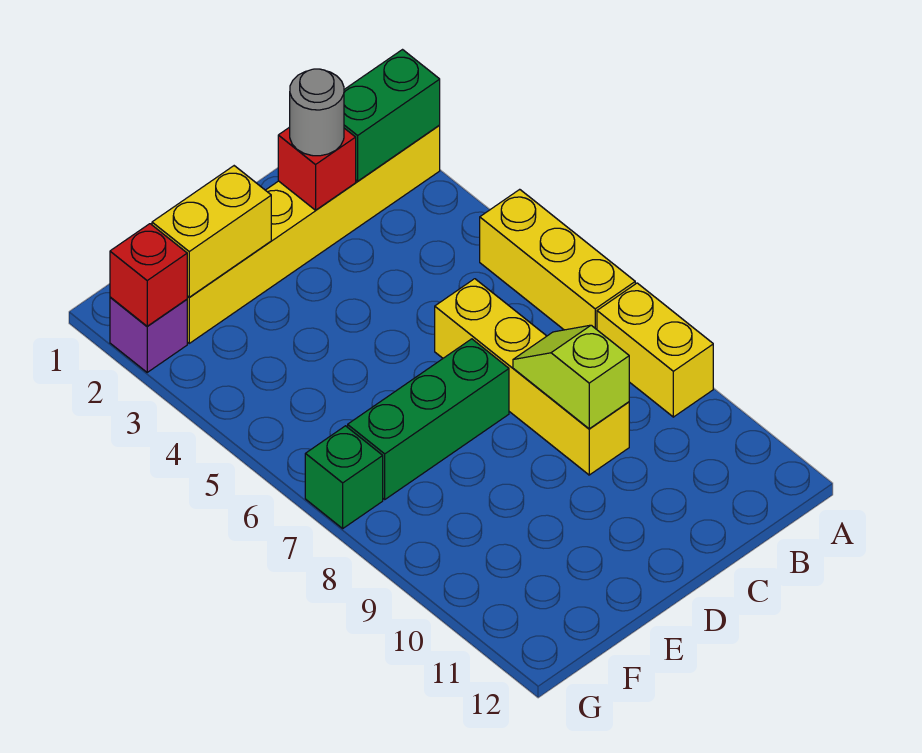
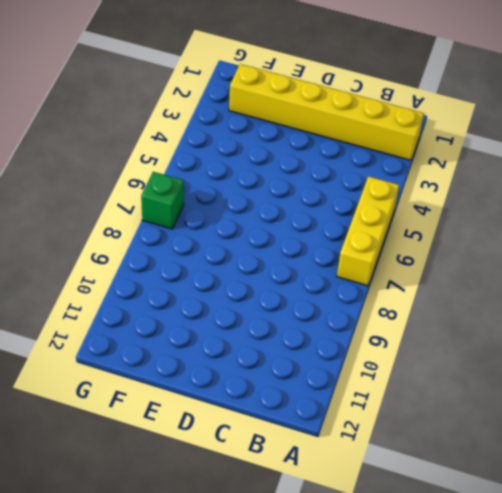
none -> yellow brick A8:A9 level 1
none -> yellow brick C6:C9 level 1
none -> green brick D7:F7 level 1

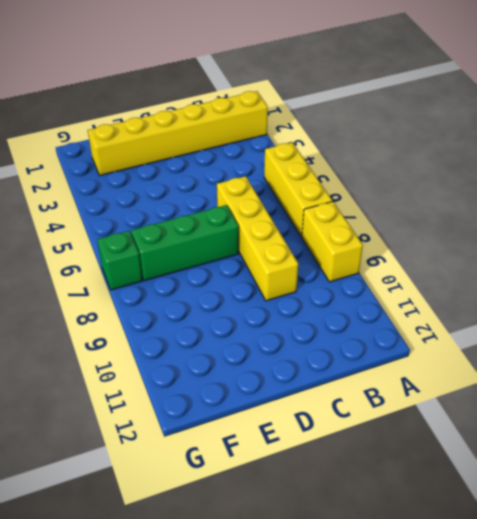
none -> purple brick G2 level 1
none -> green brick A2:B2 level 2
none -> red brick C2 level 2

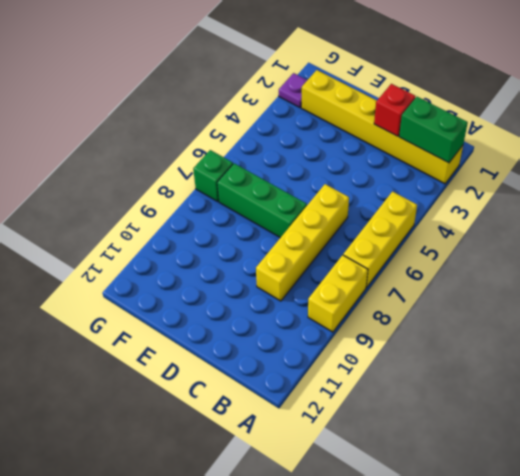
purple plate G2 level 1 -> purple brick G2 level 1
none -> lime slope C8:C9 level 2 top 9
none -> yellow brick E2:F2 level 2
none -> red brick G2 level 2

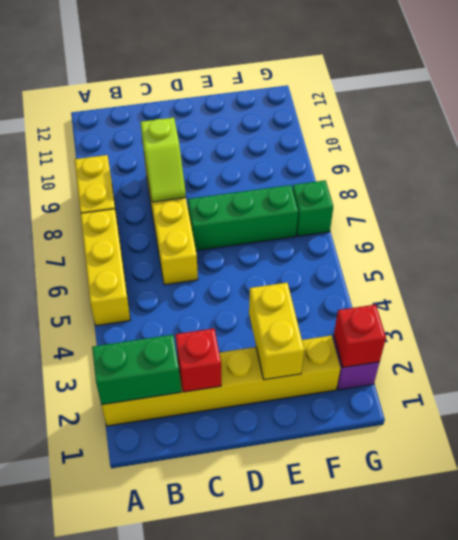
yellow brick E2:E3 level 2 -> yellow brick E2:F2 level 2
none -> grey round brick C2 level 3

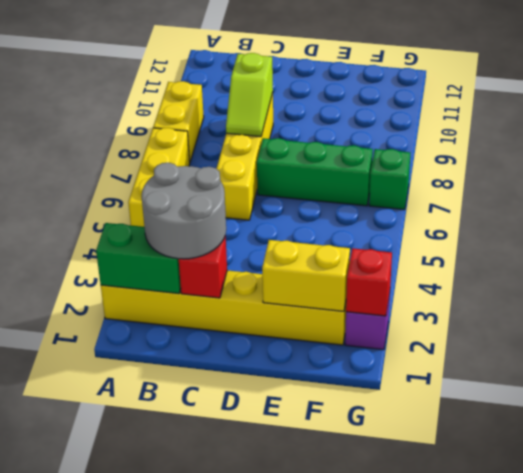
grey round brick B2:C3 level 3 -> grey round brick C2 level 3

